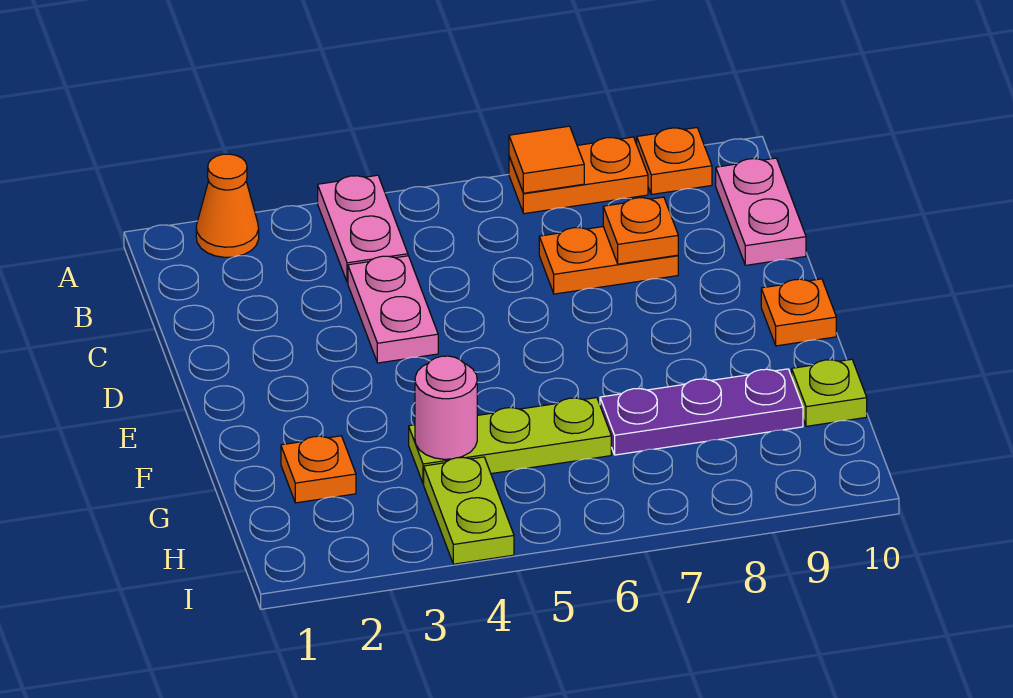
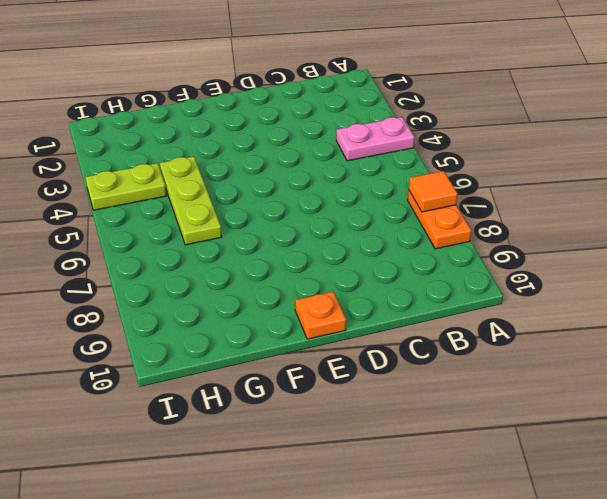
none -> orange cone A2 level 1
none -> orange plate A9 level 1
none -> pink plate B10:C10 level 1

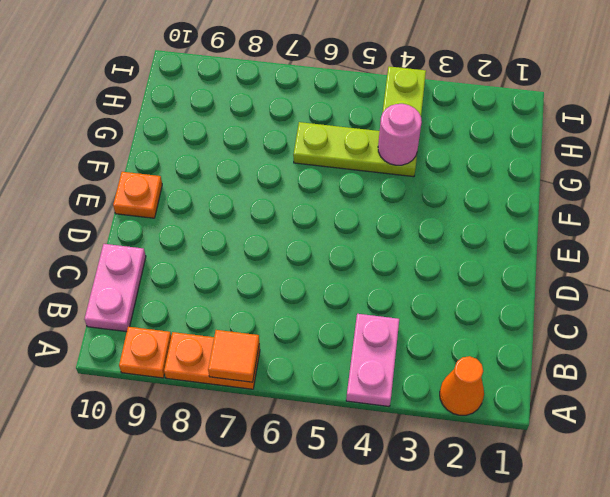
none -> pink plate C4:D4 level 1
none -> orange plate C7:C8 level 1
none -> orange plate G2 level 1

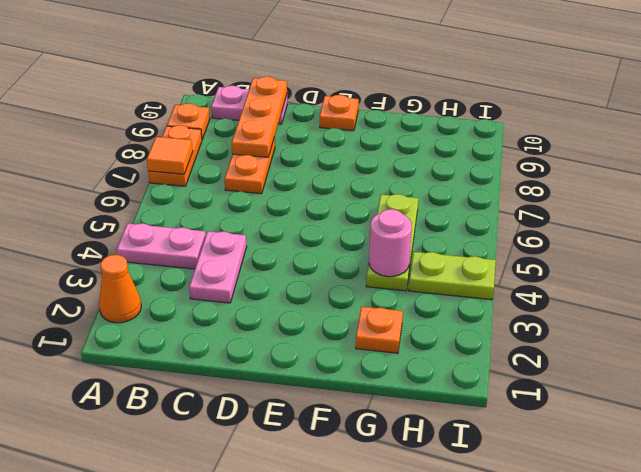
pink plate C3:C4 level 1 -> pink plate C4:D4 level 1
orange plate C8:C10 level 2 -> orange plate C8 level 2
none -> purple plate G7:G9 level 1
none -> lime plate G10 level 1

